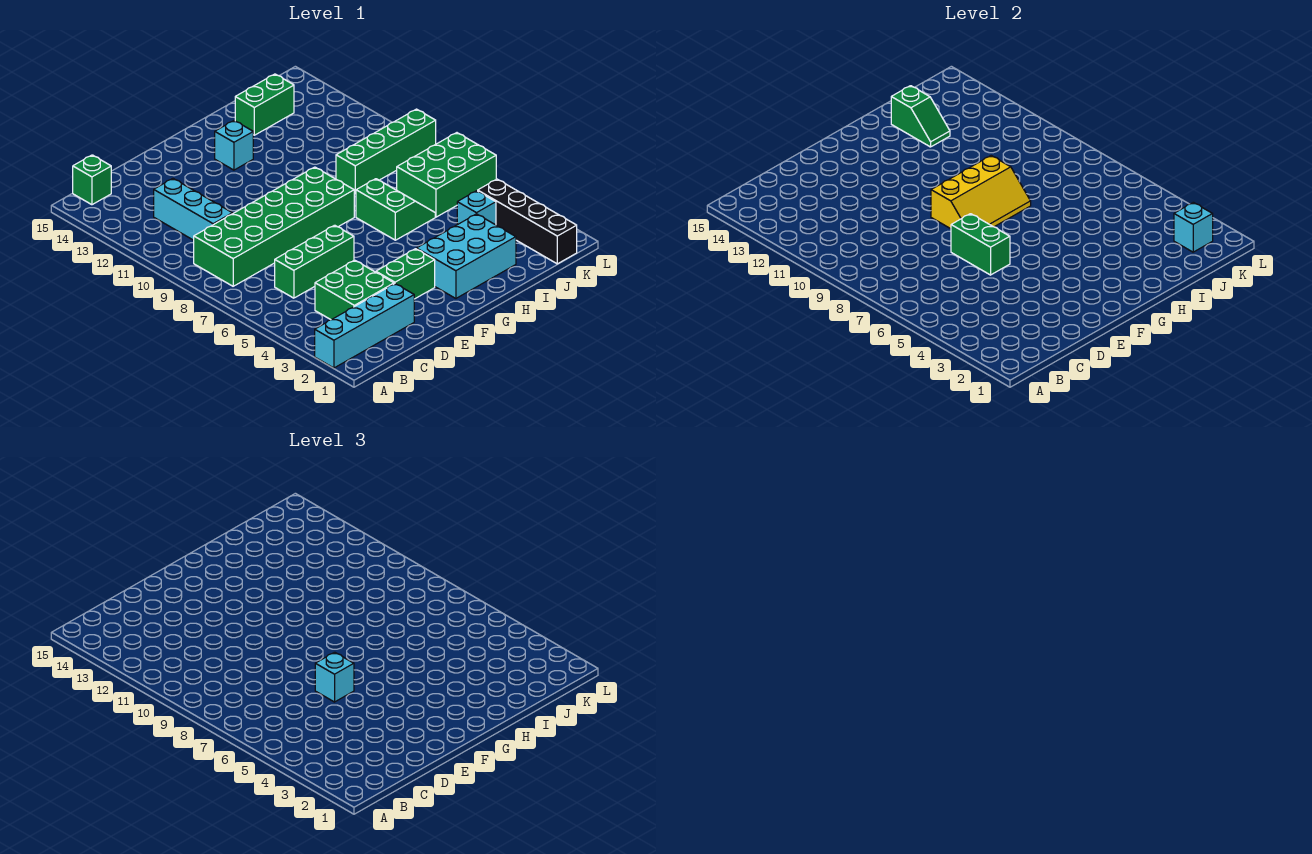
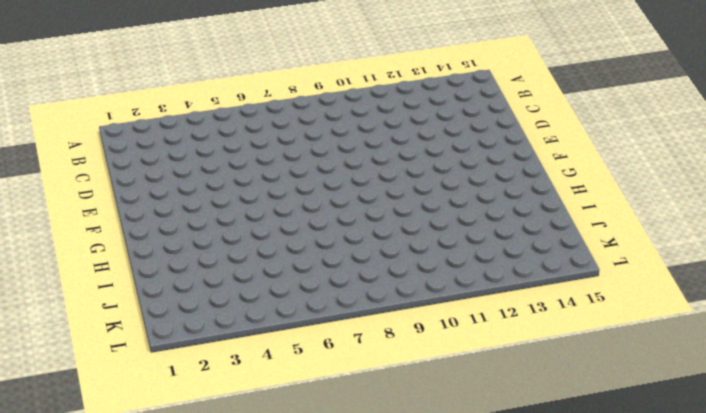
none -> cyan brick A2:D2 level 1
none -> green brick B8:G9 level 1
none -> green brick B15 level 1

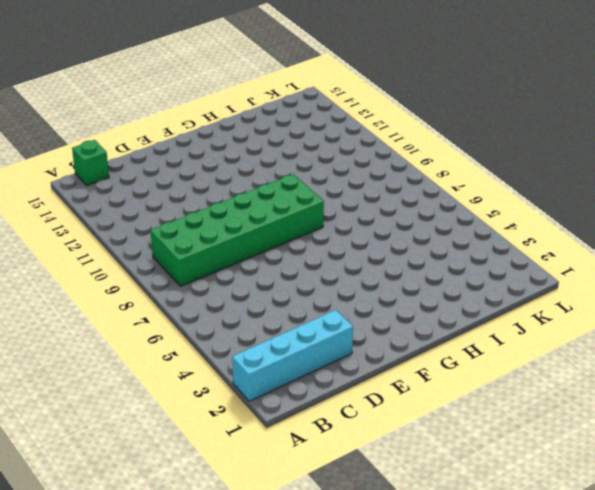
none -> green brick C3:D4 level 1
none -> green brick C6:E6 level 1
none -> cyan brick C10:C12 level 1

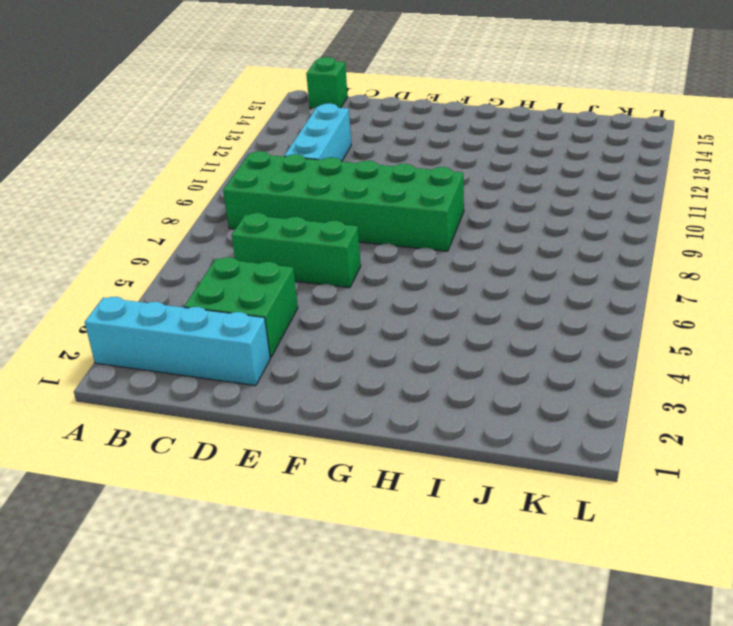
none -> green brick E3:F3 level 1
none -> cyan brick G2:I3 level 1
none -> cyan brick G13 level 1

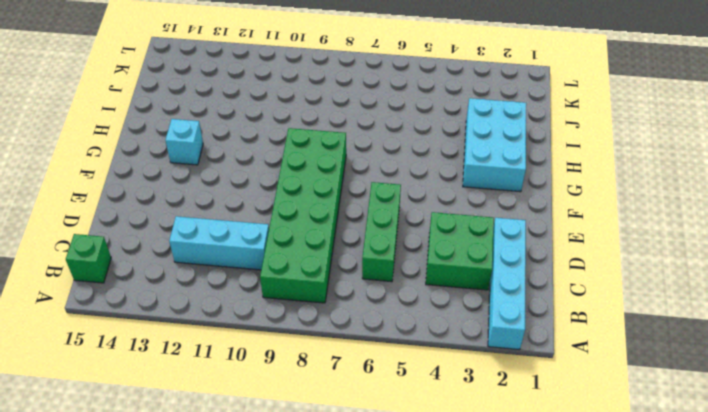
none -> green brick E3:F3 level 1
none -> green slope H6:I7 level 1 top H
none -> green brick I9:L9 level 1

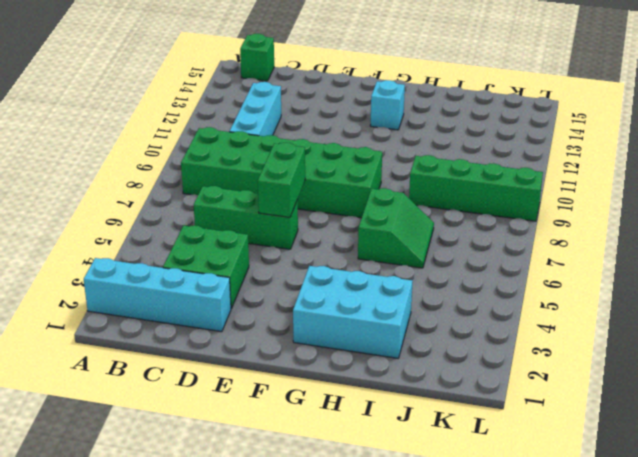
none -> green brick E3:F3 level 1
none -> green brick I14:J14 level 1
none -> cyan brick J4 level 1

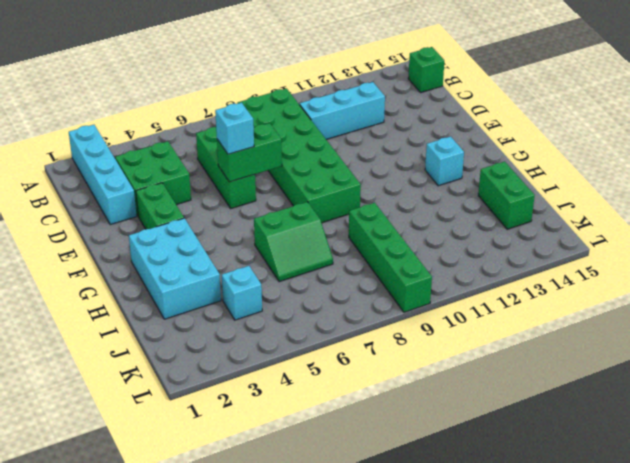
none -> green brick J6:L7 level 1
none -> black brick K1:K4 level 1
none -> yellow slope F8:H9 level 2 top 9

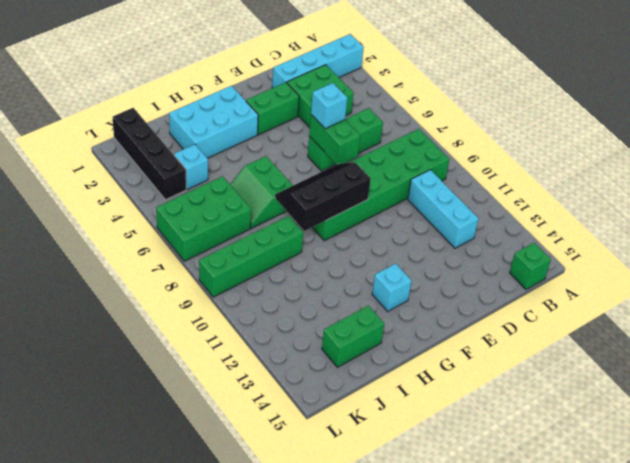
black slope F8:H9 level 2 top 9 -> yellow slope F8:H9 level 2 top 9
none -> green slope I13:I14 level 2 top 14
none -> cyan brick K2 level 2

